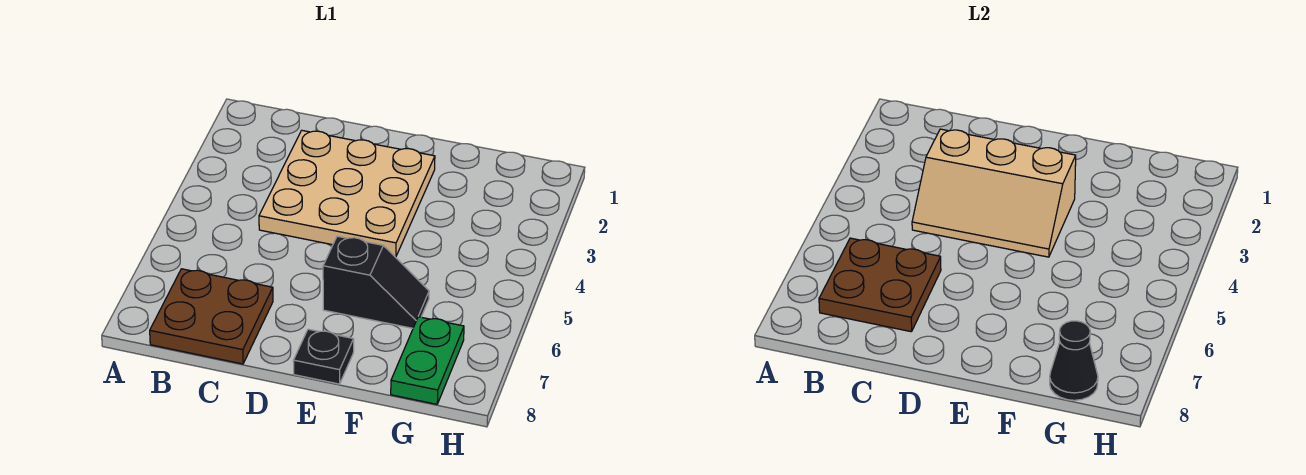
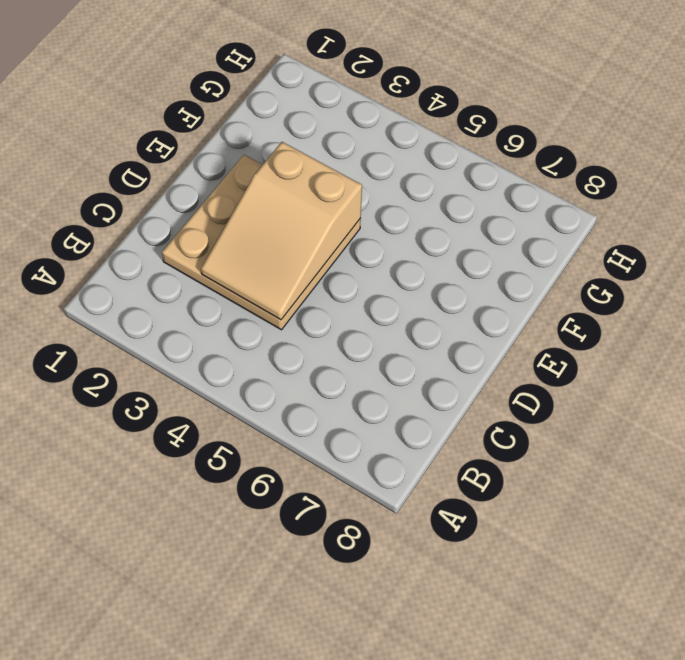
tan slope C3:E4 level 2 top E -> tan slope C3:E4 level 2 top 3
none -> brown plate B7:C8 level 1
none -> black slope E6:F6 level 1 top E

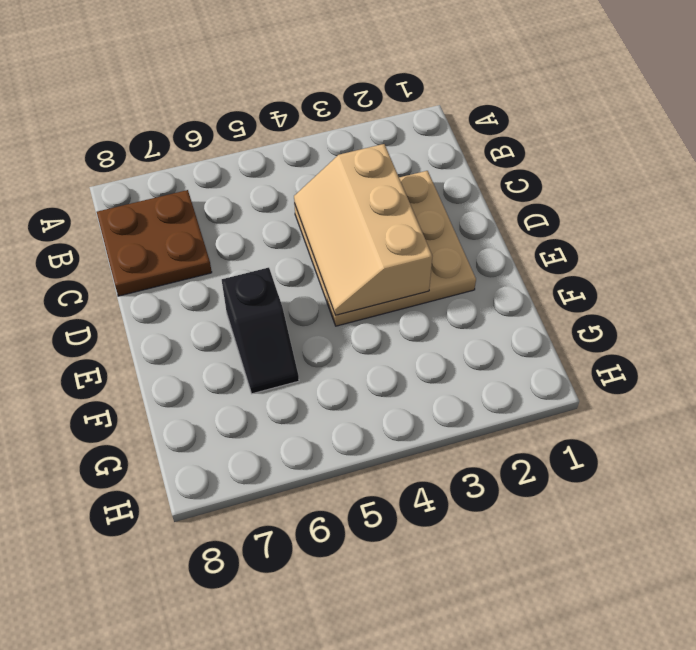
none -> black plate E8 level 1
none -> green plate G7:G8 level 1

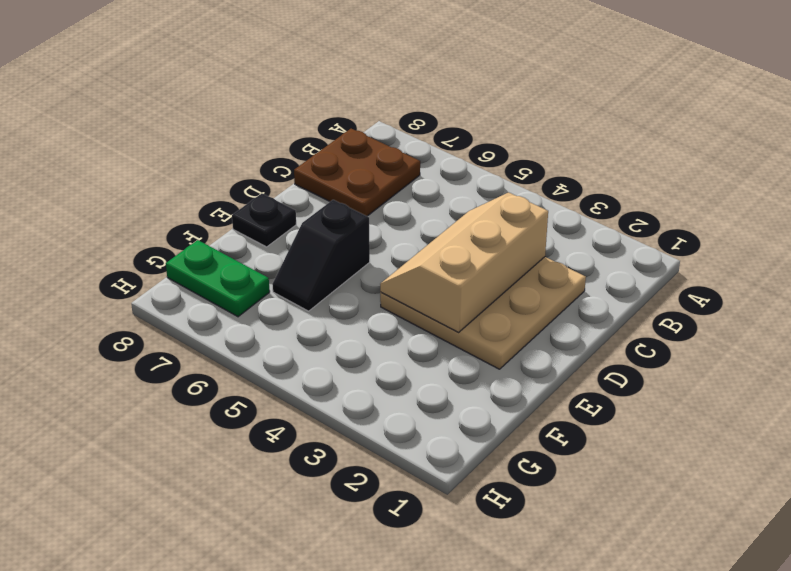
none -> brown plate B6:C7 level 2
none -> black cone G8 level 2

